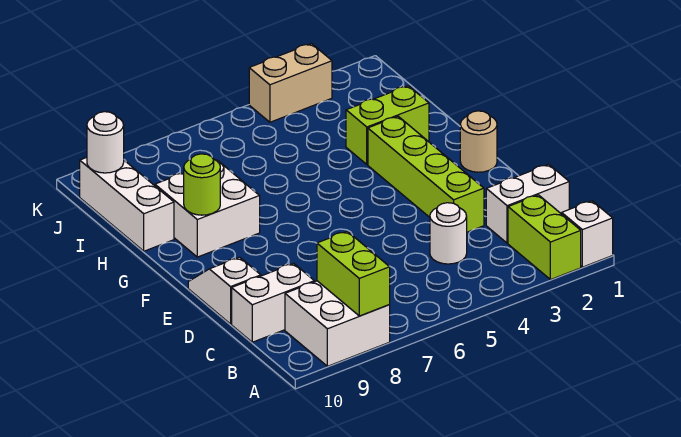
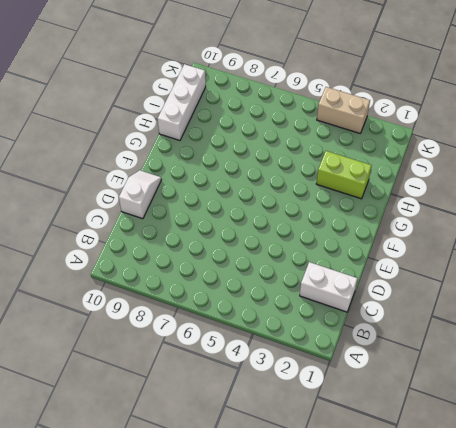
none -> white brick A1 level 1
none -> lime brick A2:B2 level 1
none -> white brick A8:B9 level 1

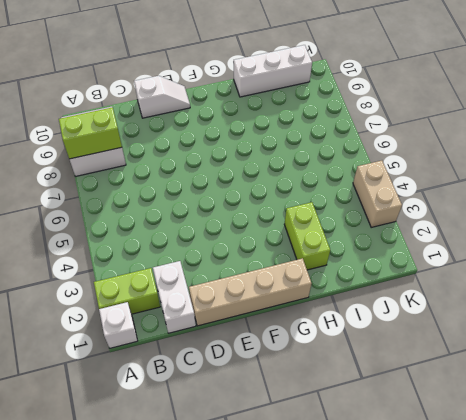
tan brick D1:G1 level 1 -> tan round brick F1 level 1
none -> white round brick C4 level 1
none -> white brick C9:C10 level 1
none -> lime brick D3:G3 level 1

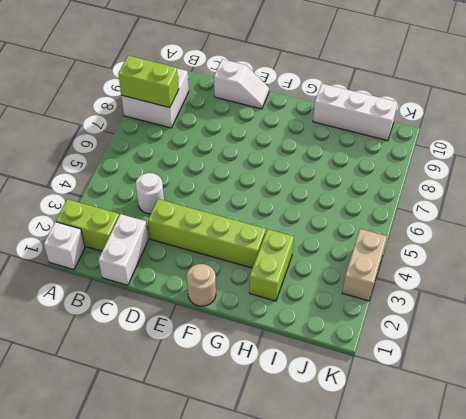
none -> white brick C9:C10 level 1
none -> white brick G8:H9 level 1
none -> lime round brick G9 level 2

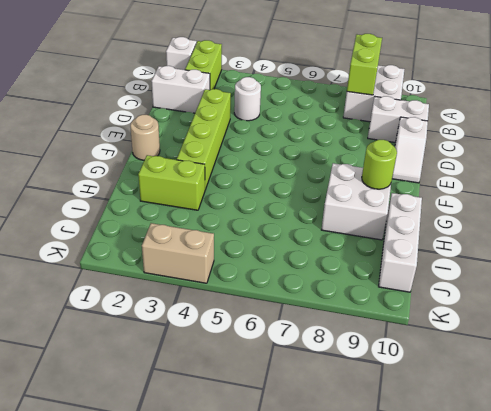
none -> white round brick J10 level 2

